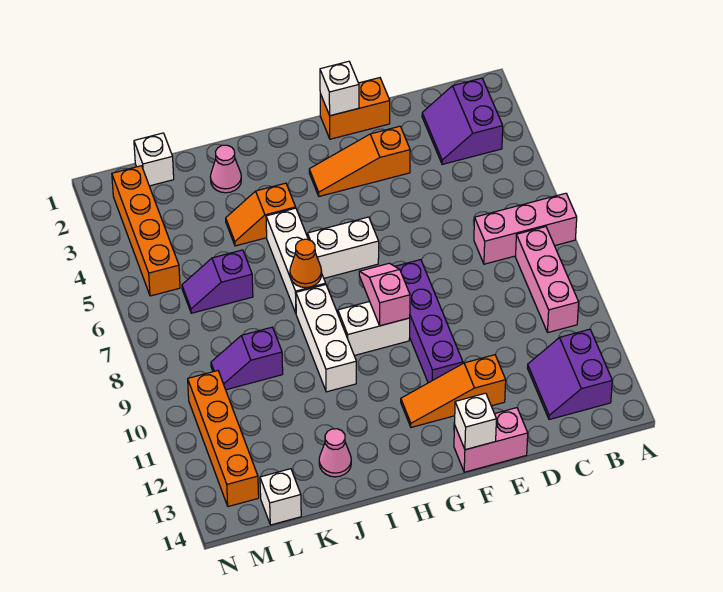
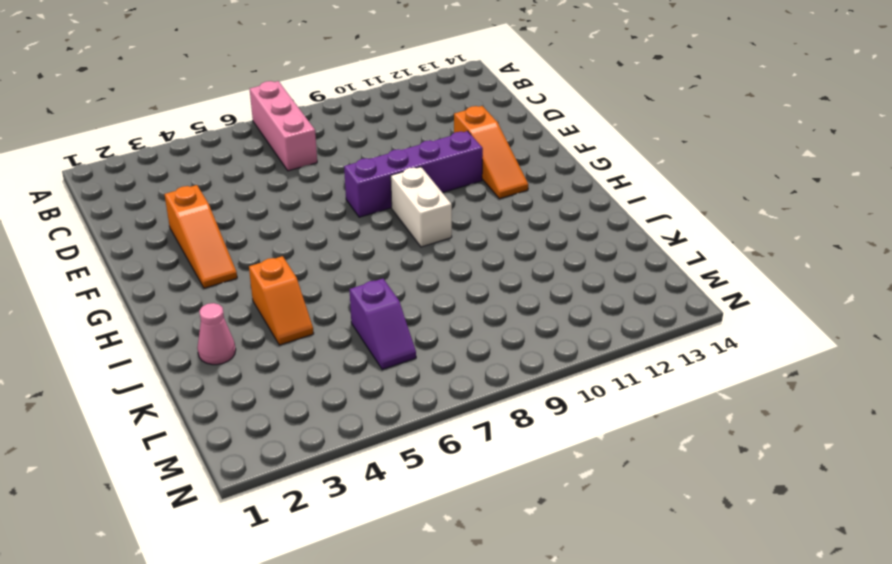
none -> purple slope B2:C3 level 1 top B
none -> pink brick B8:B10 level 1
none -> purple slope B12:C13 level 1 top B

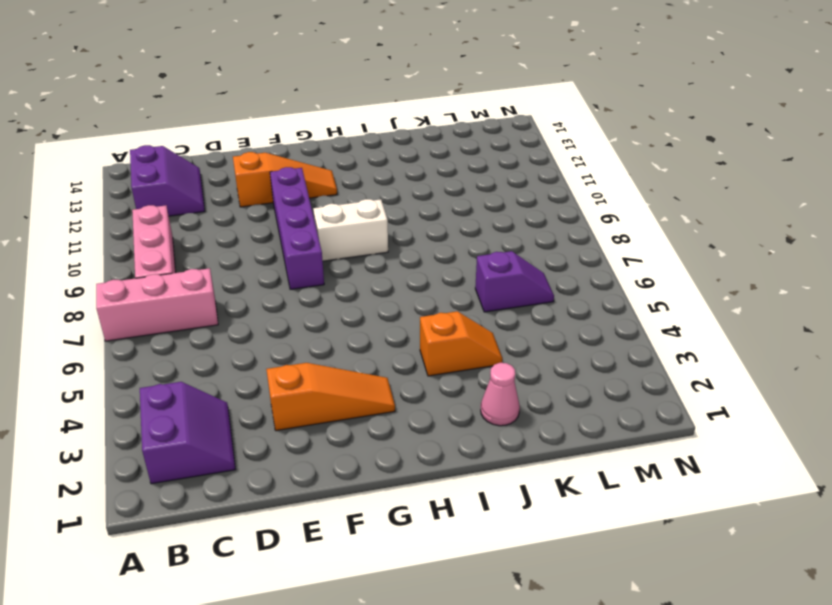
none -> orange brick E1:F1 level 1
none -> pink brick E14:F14 level 1
none -> white brick G6:H6 level 1

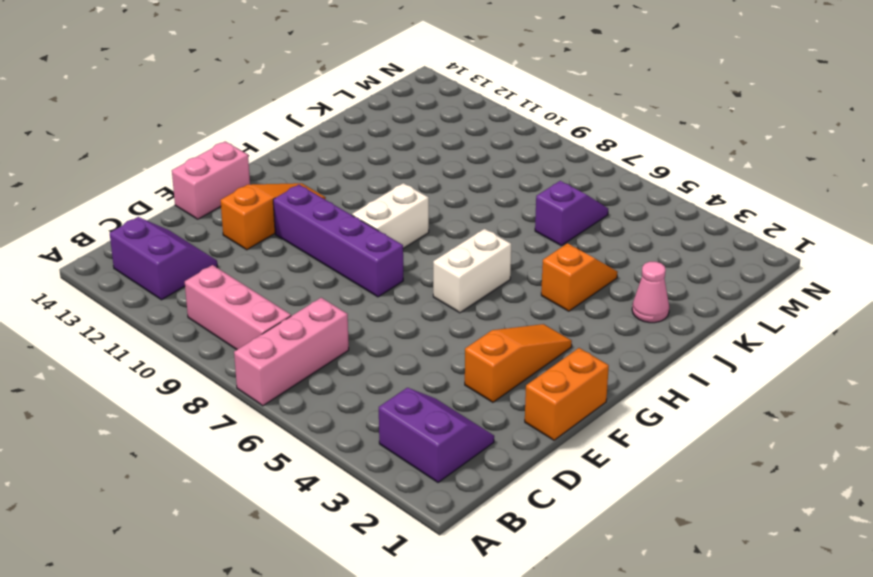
none -> white brick I5:I7 level 1
none -> white brick I8:I10 level 1
none -> pink cone J13 level 1

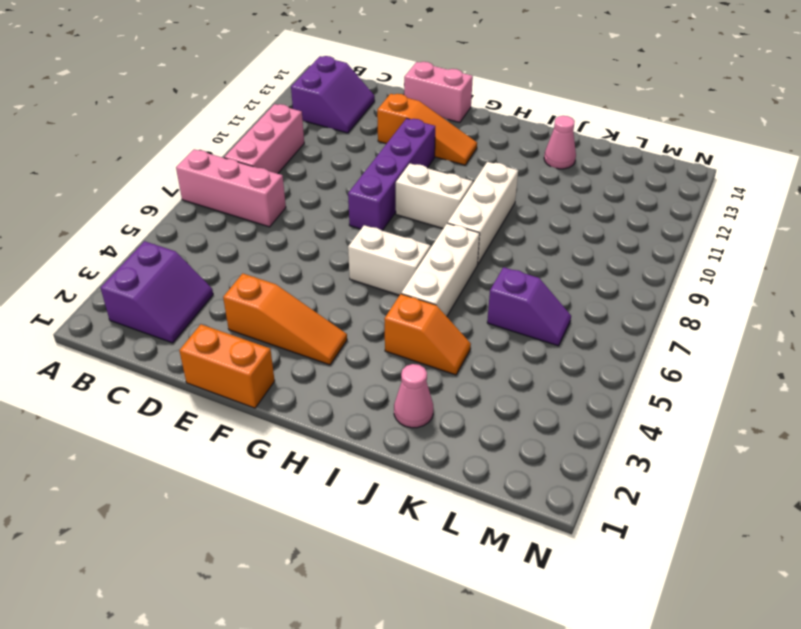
none -> purple slope K9:L9 level 1 top K
none -> white brick L1 level 1
none -> white brick L14 level 1

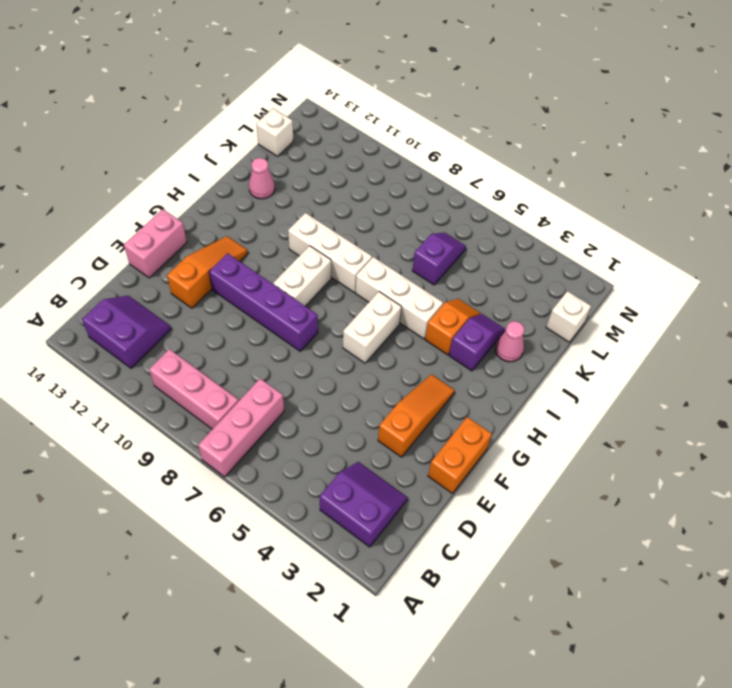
purple slope I3:J3 level 1 top I -> purple slope K9:L9 level 1 top K
none -> orange brick M2:M5 level 1
none -> orange brick M10:M13 level 1
none -> white brick F1 level 2

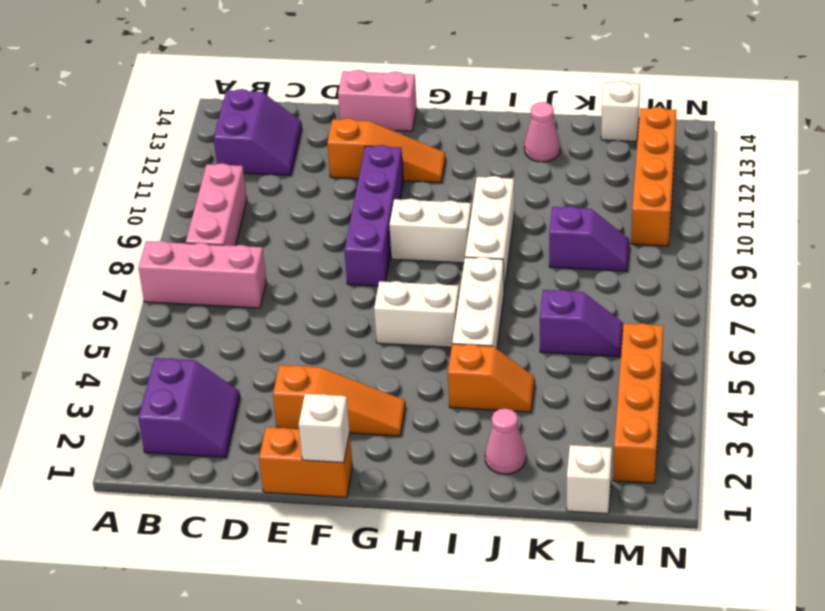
none -> white brick F14 level 2
none -> pink slope G8:G9 level 2 top 9
none -> orange cone I7 level 2

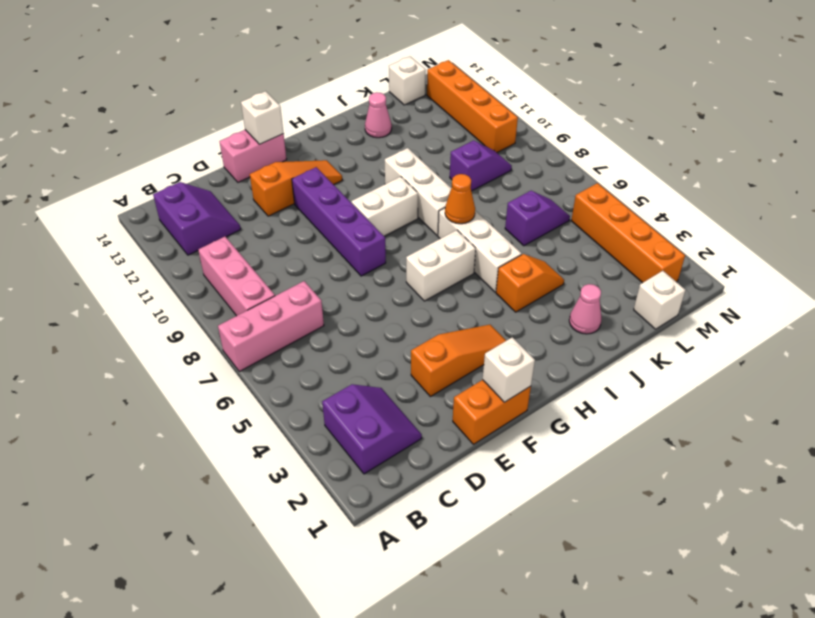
none -> pink slope G8:G9 level 2 top 9

